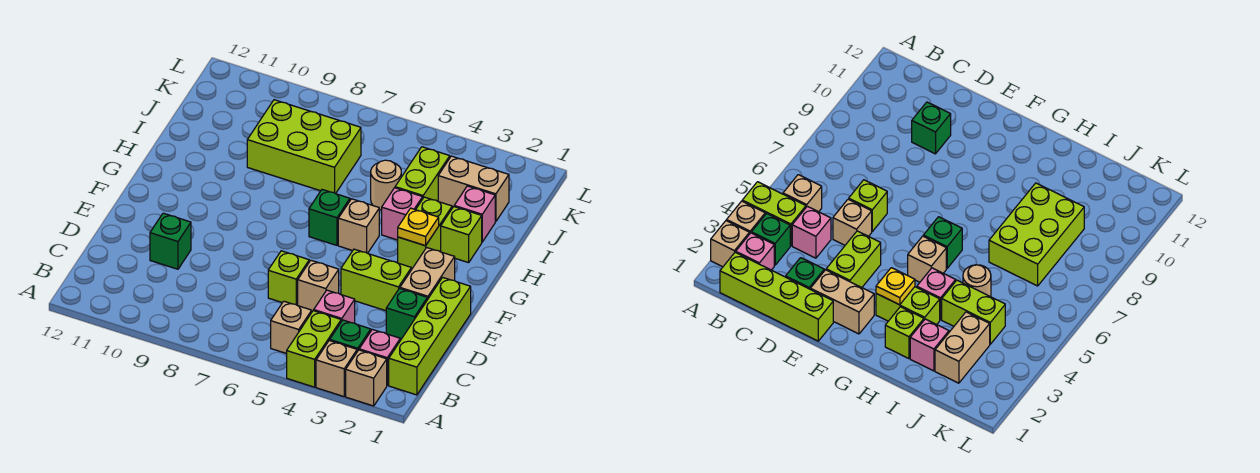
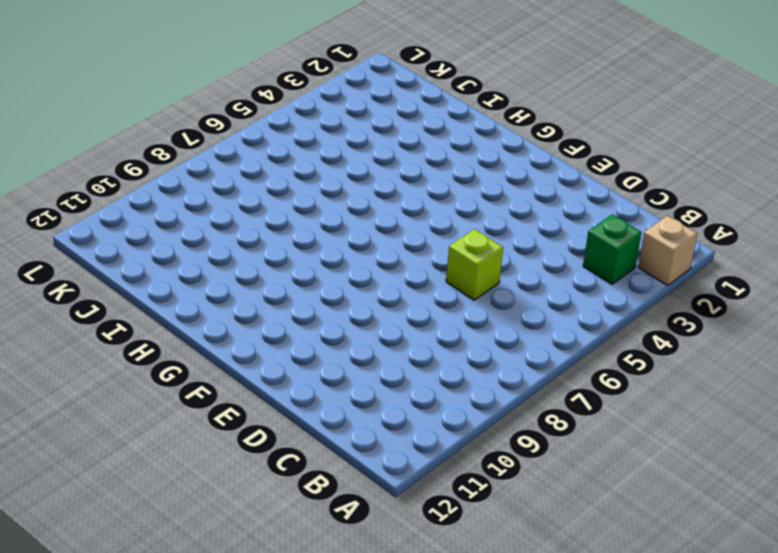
none -> tan brick A3 level 1
none -> lime brick A4:B4 level 1
none -> lime brick B1:E1 level 1

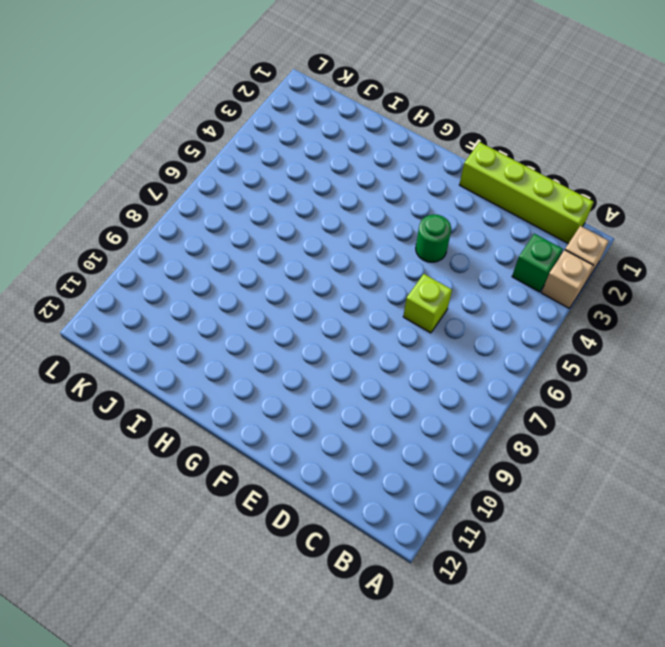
green round brick E4 level 1 -> lime brick E3:E4 level 1
none -> lime brick A4:B4 level 1
none -> pink brick B2 level 1
none -> tan brick B5 level 1

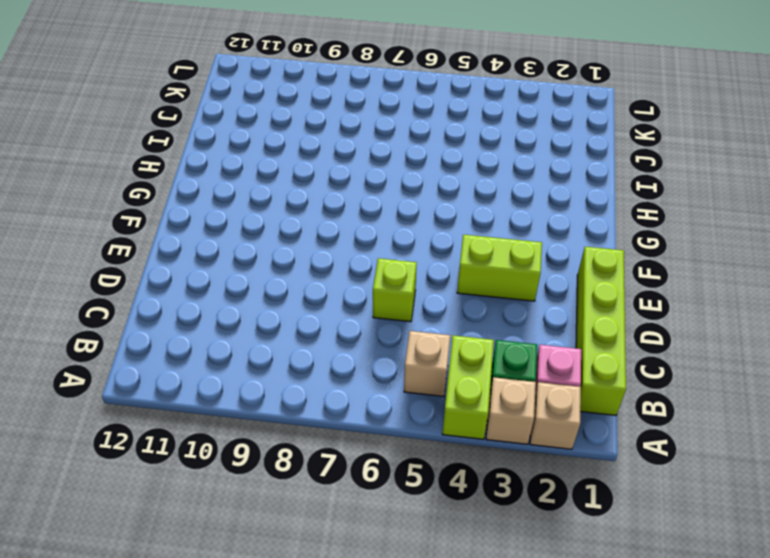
none -> pink brick C4 level 1
none -> green brick D2 level 1
none -> tan brick D5 level 1

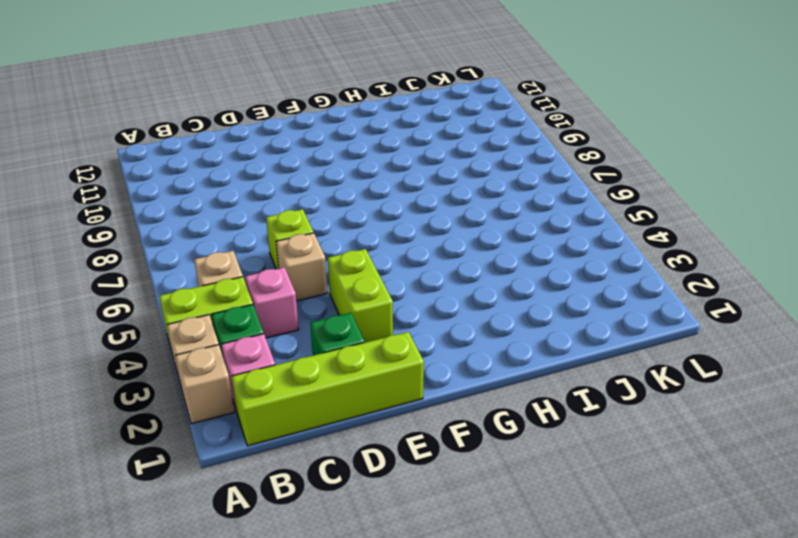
none -> green brick D10 level 1
none -> tan brick E2:F2 level 1
none -> lime brick G3:H3 level 1

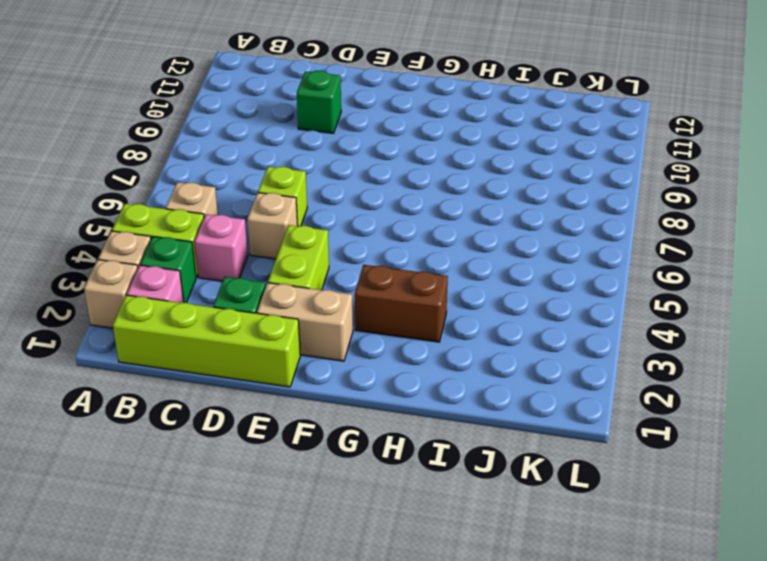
brown brick G3:H3 level 1 -> lime brick G3:H3 level 1
none -> tan brick G5 level 1
none -> green brick G6 level 1
none -> lime brick H2 level 1

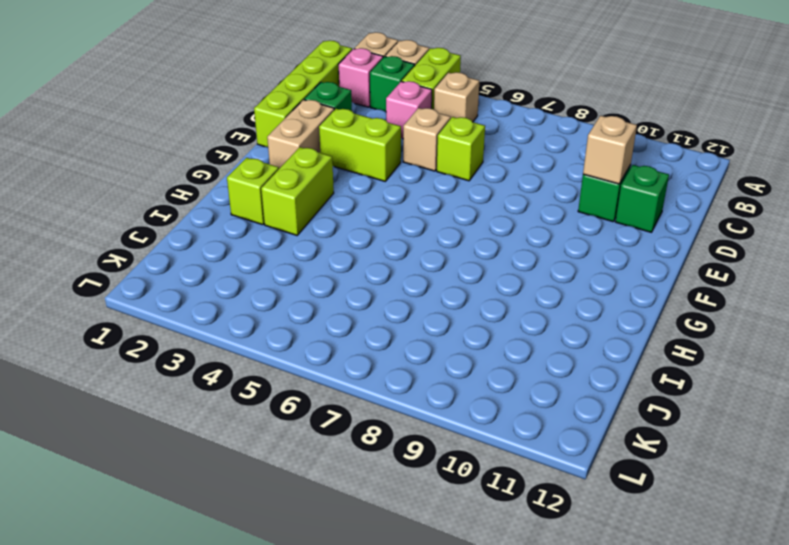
tan brick D10 level 2 -> tan brick G5 level 1
green brick D11 level 1 -> green brick G6 level 1
none -> pink brick H4 level 1
none -> pink brick I2 level 1
none -> lime brick I4:J4 level 1

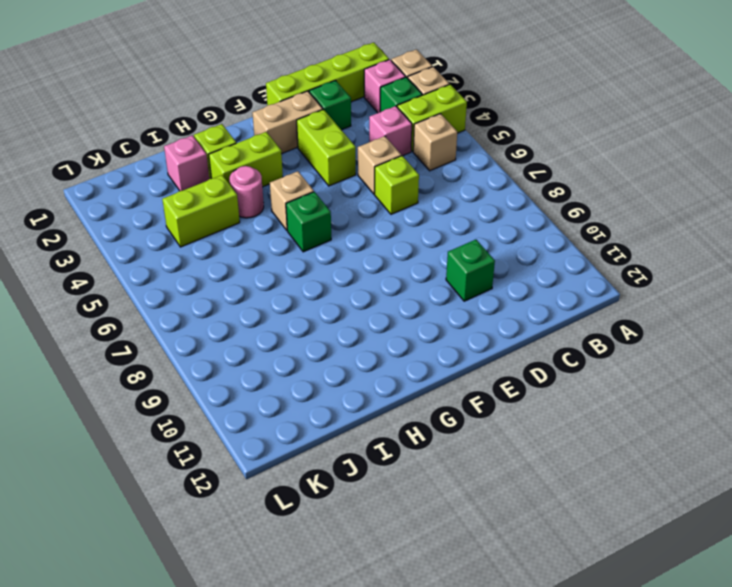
pink round brick H4 level 1 -> pink brick H4 level 1
none -> tan round brick I5 level 1
none -> lime brick I7:J9 level 1
none -> tan brick J2:J3 level 1

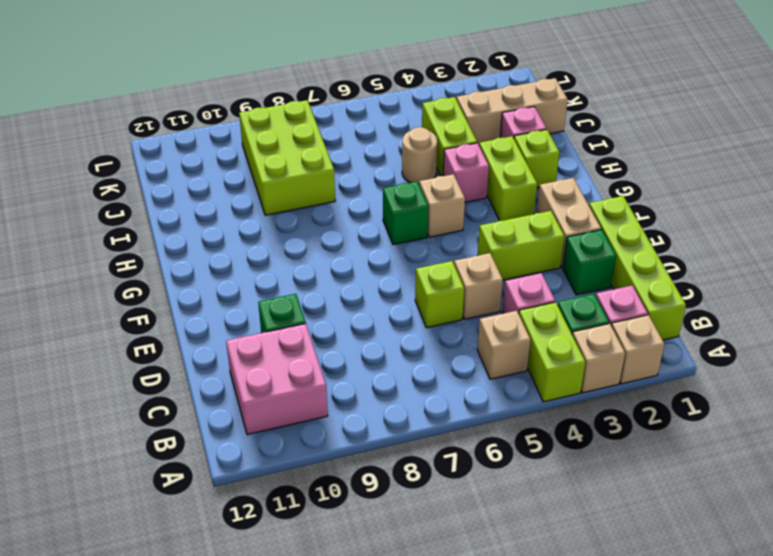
pink brick B10:C11 level 1 -> none
lime brick I8:K9 level 1 -> lime brick I7:J9 level 1
tan brick J1:J3 level 1 -> tan brick J2:J3 level 1
none -> yellow plate G3 level 2

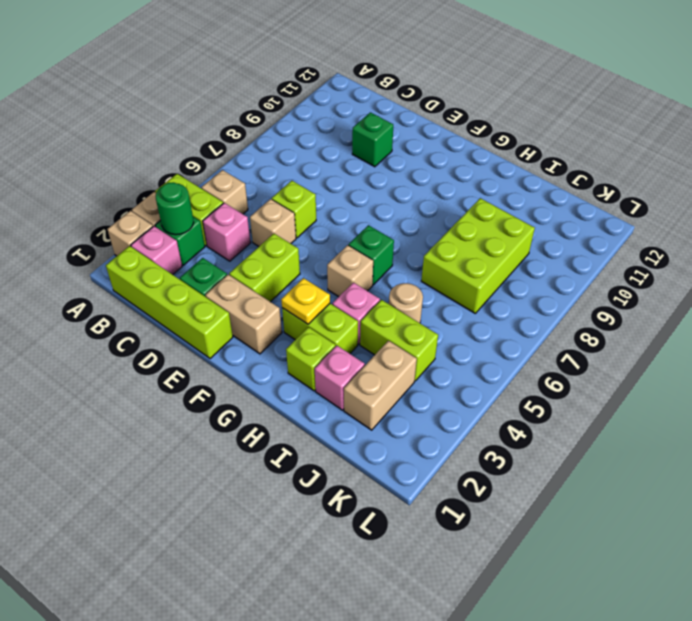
green round brick B3 level 2 -> none

